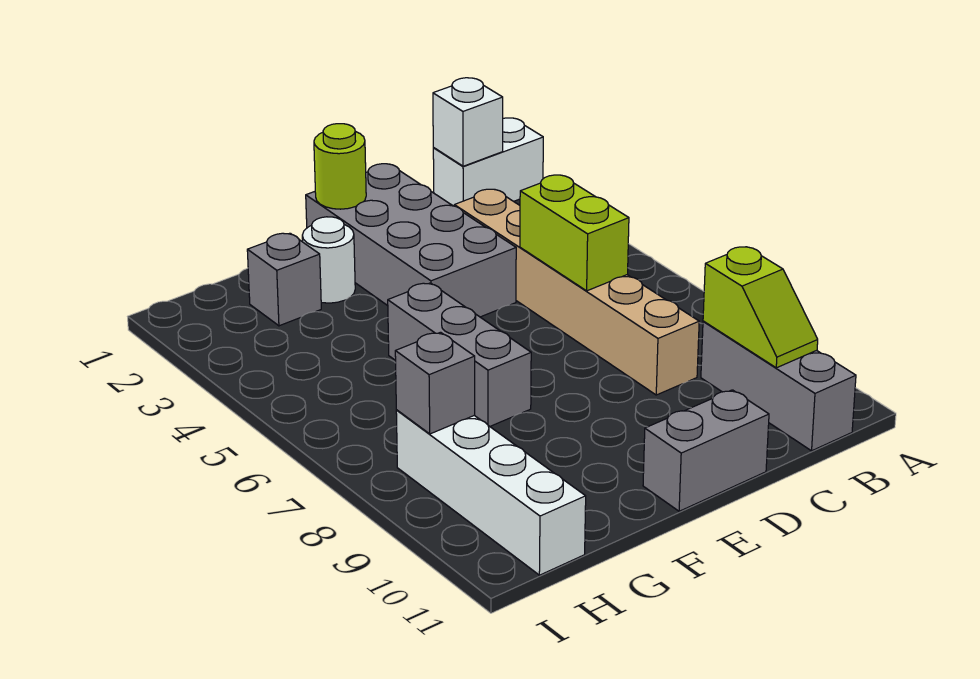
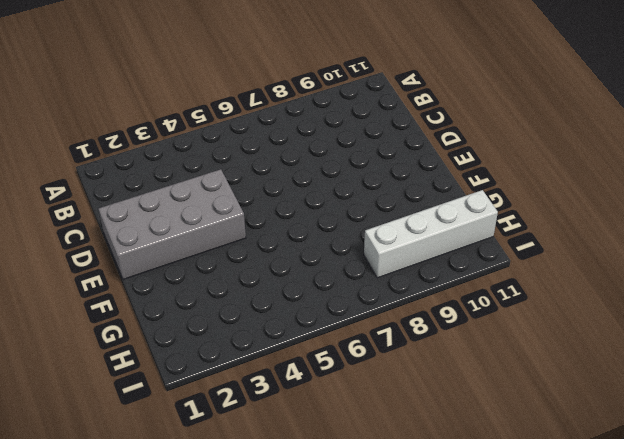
none -> white brick A1:B1 level 1
none -> grey brick B9:B11 level 1
none -> tan brick C3:C8 level 1

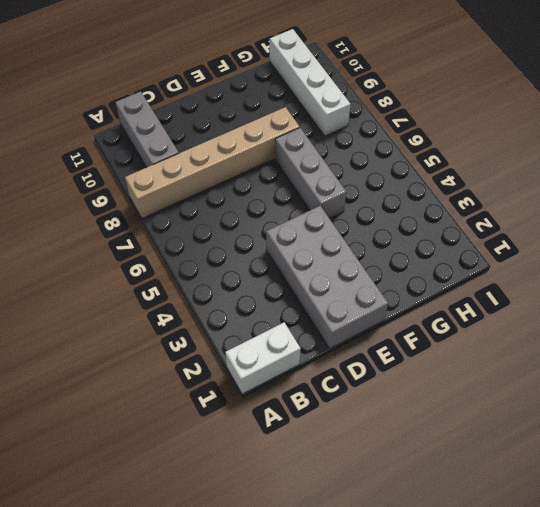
tan brick A8:F8 level 1 -> tan brick C3:C8 level 1
none -> grey brick D11:E11 level 1
none -> white round brick F2 level 1
none -> grey brick G2 level 1

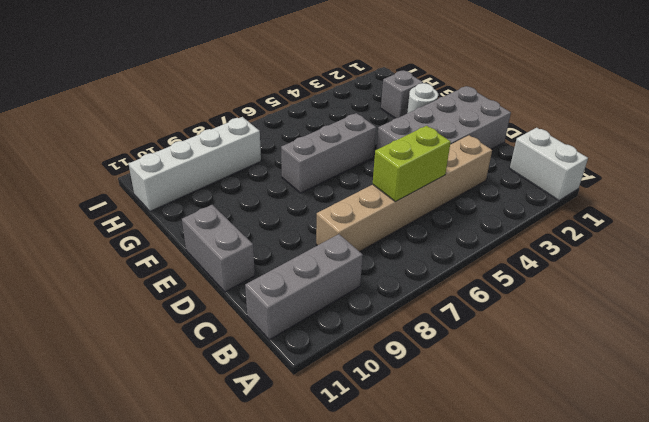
none -> white brick B1 level 2
none -> lime slope B9:B10 level 2 top 9
none -> lime round brick E1 level 2

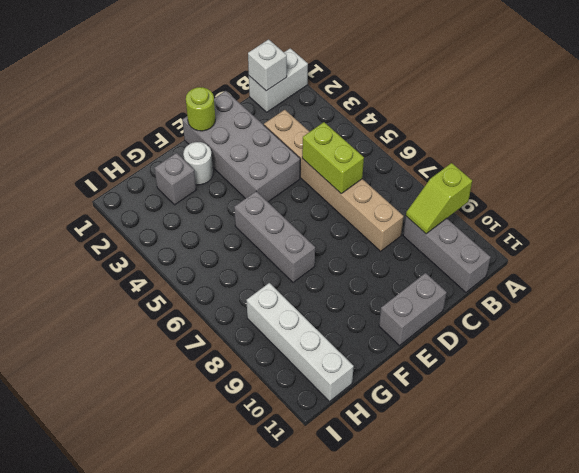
lime slope A9:B9 level 2 top A -> lime slope B9:B10 level 2 top 9
none -> grey brick H8 level 2

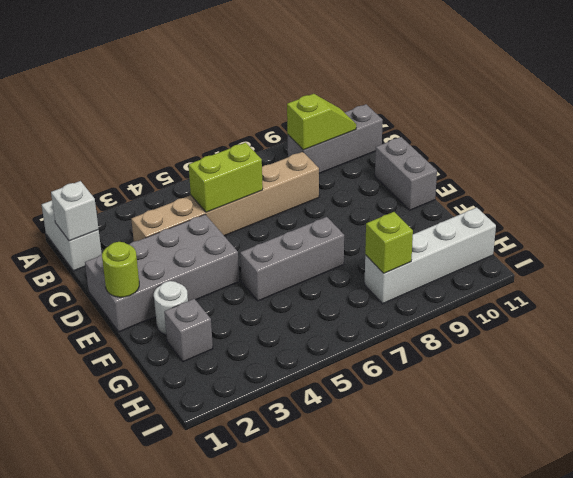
lime brick H8 level 2 -> grey brick H8 level 2

